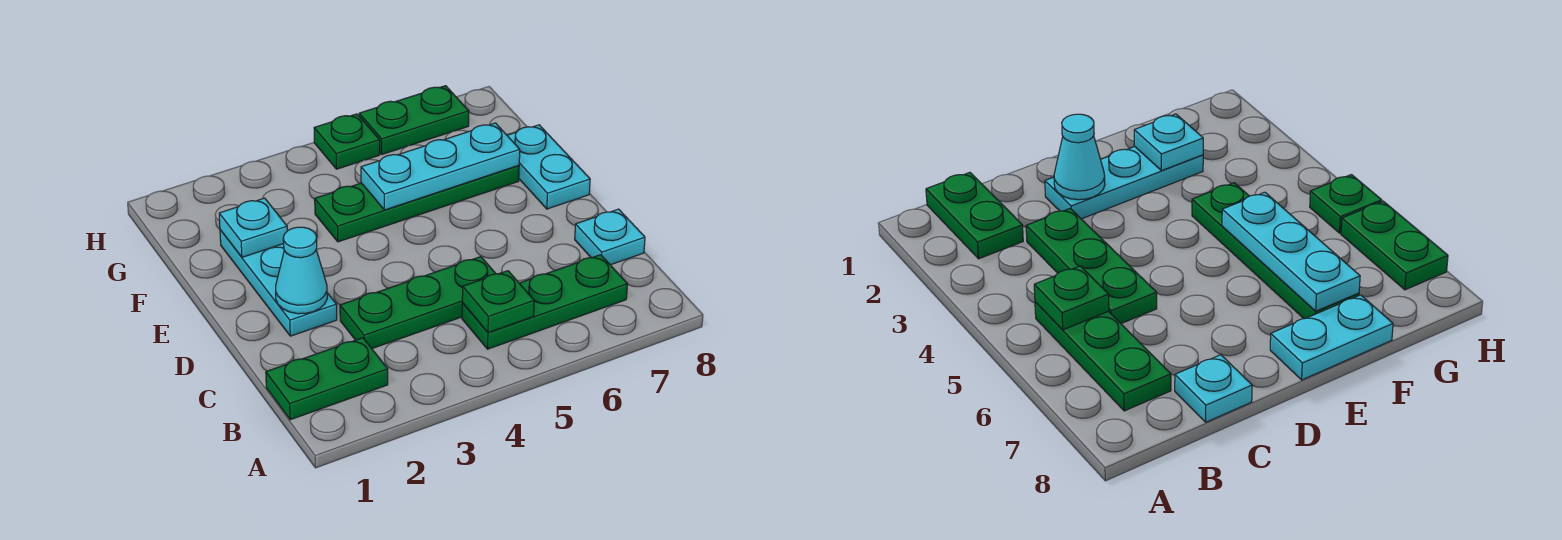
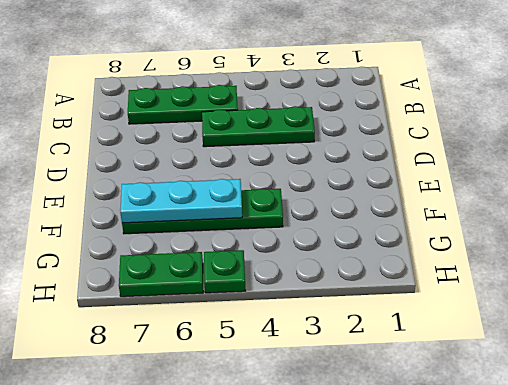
none -> green plate B1:B2 level 1
none -> cyan plate C8 level 1
none -> cyan plate D2:F2 level 1

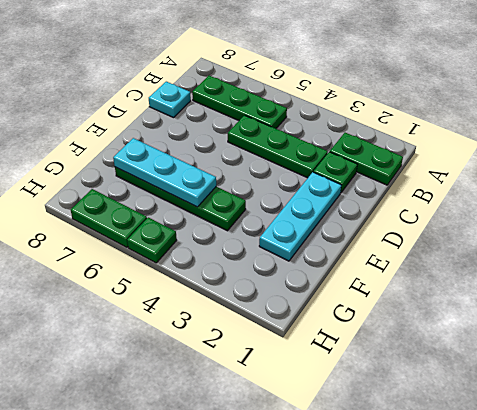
green plate C2 level 1 -> green plate B5 level 2
none -> cyan plate E8:F8 level 1
none -> cyan cone D2 level 2
none -> cyan plate F2 level 2

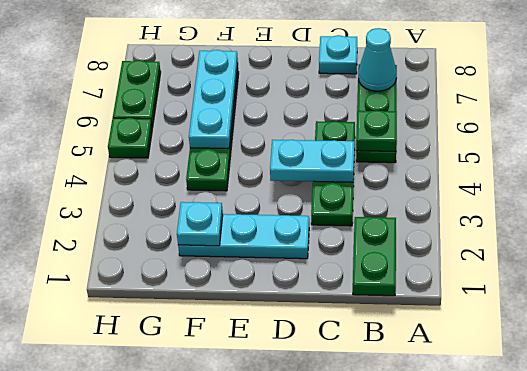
cyan cone B7 level 2 -> cyan cone D2 level 2
cyan plate C4:D4 level 2 -> cyan plate E8:F8 level 1

